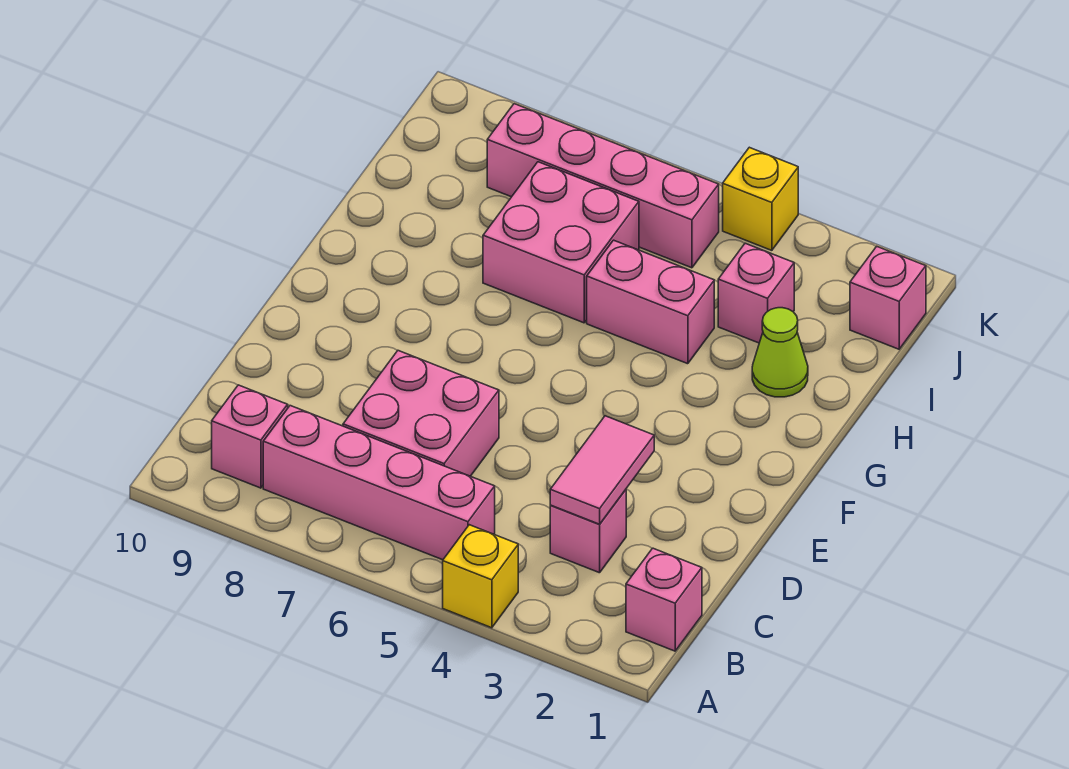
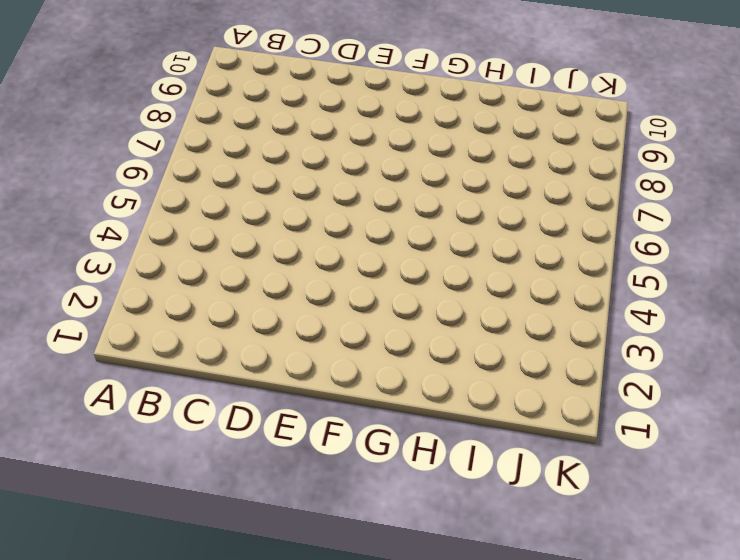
none -> yellow brick A4 level 1
none -> pink brick B1 level 1
none -> pink brick B5:B8 level 1

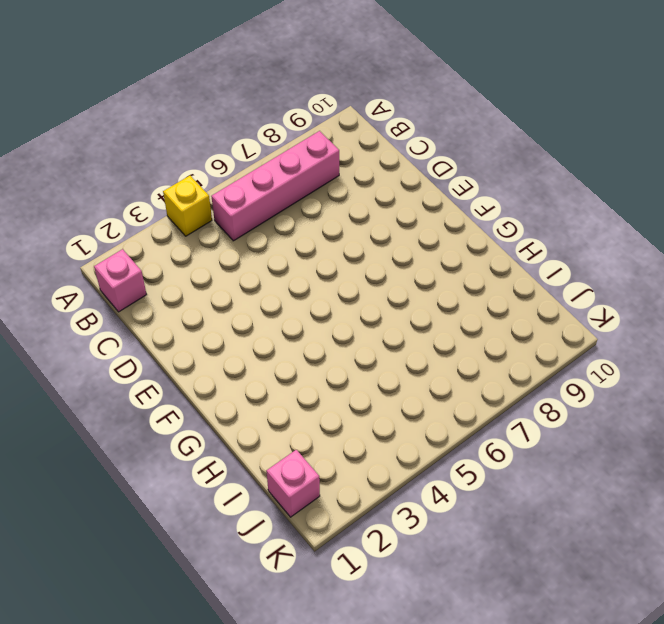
none -> pink brick B9 level 1
none -> pink brick C3 level 1
none -> pink brick C6:D7 level 1

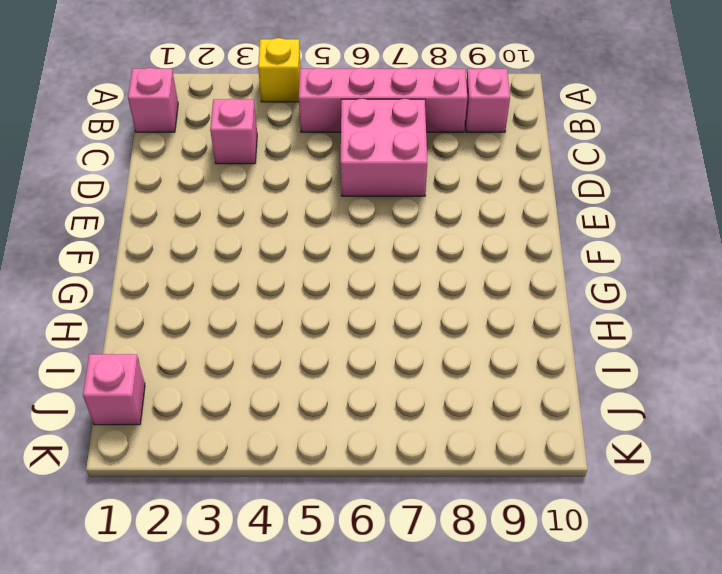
none -> lime cone H2 level 1
none -> pink brick H4:H5 level 1
none -> pink brick H6:I7 level 1

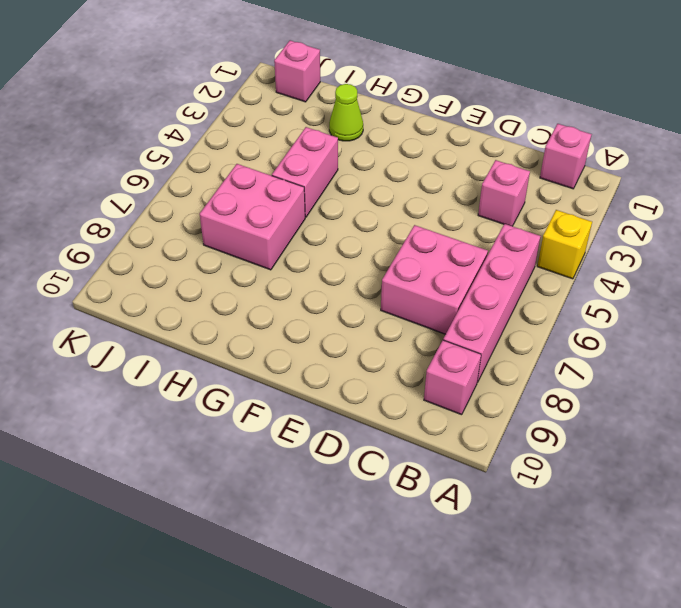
none -> pink brick I3 level 1
none -> pink brick J5:J8 level 1
none -> yellow brick K4 level 1

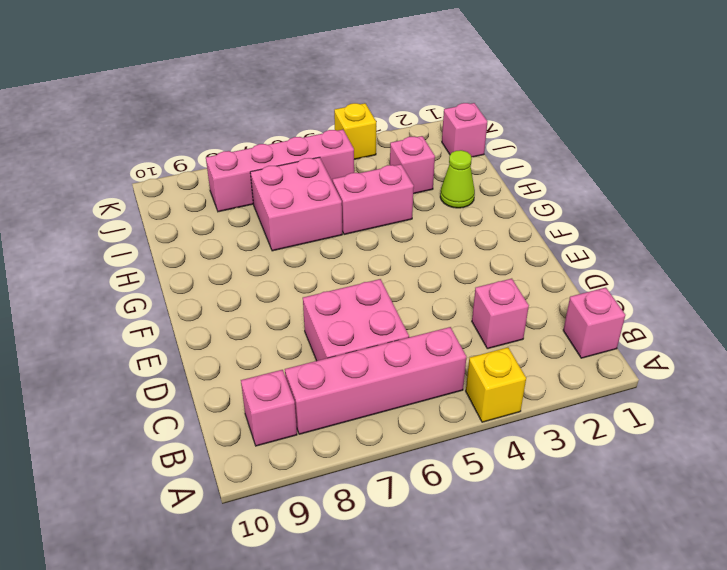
none -> pink tile C3:D3 level 2

